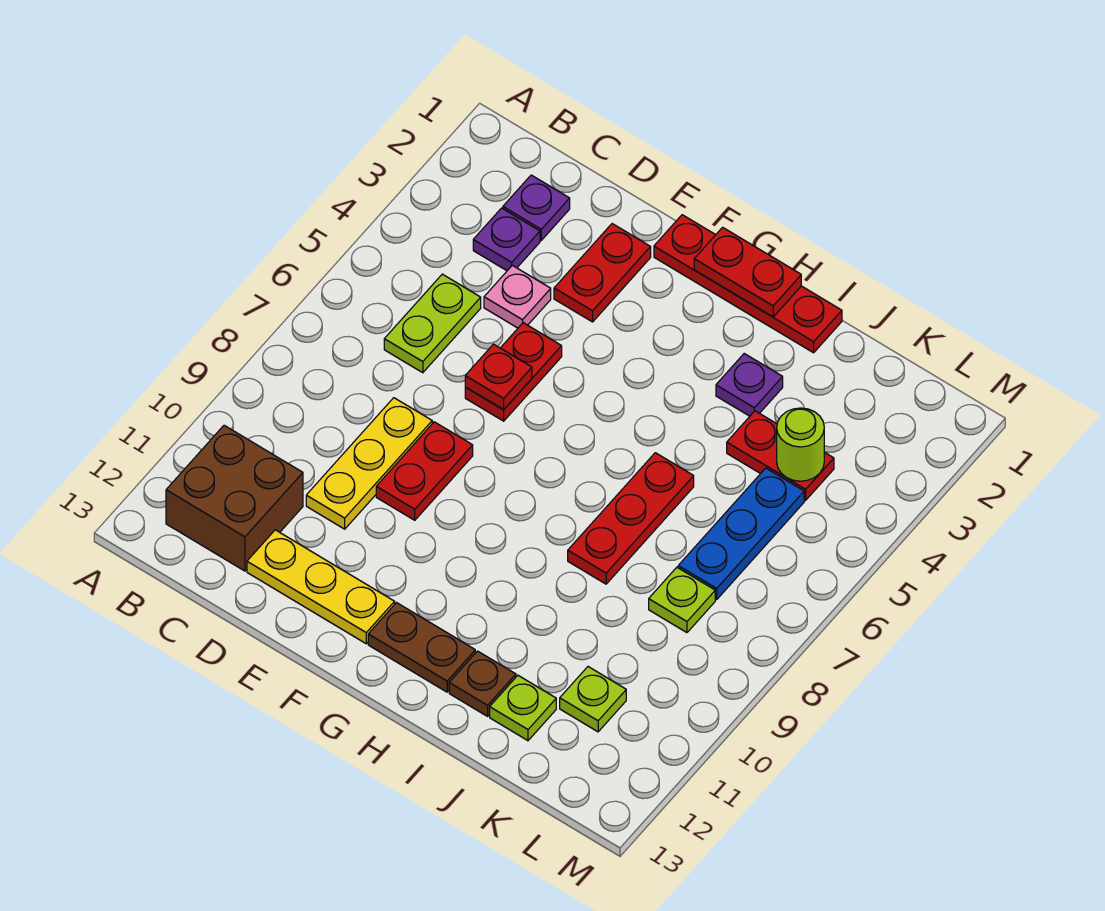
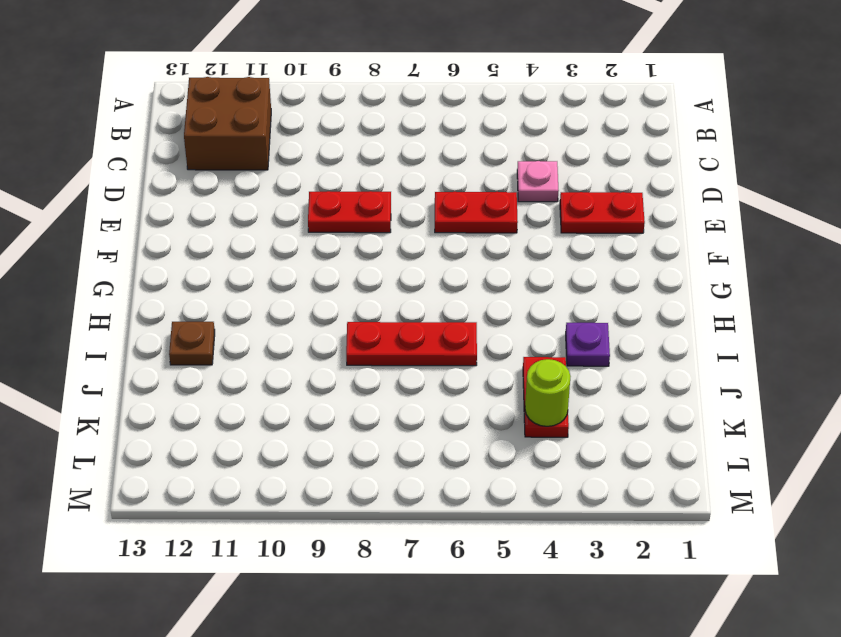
none -> purple plate C2 level 1
none -> purple plate C3 level 1
none -> lime plate C5:C6 level 1

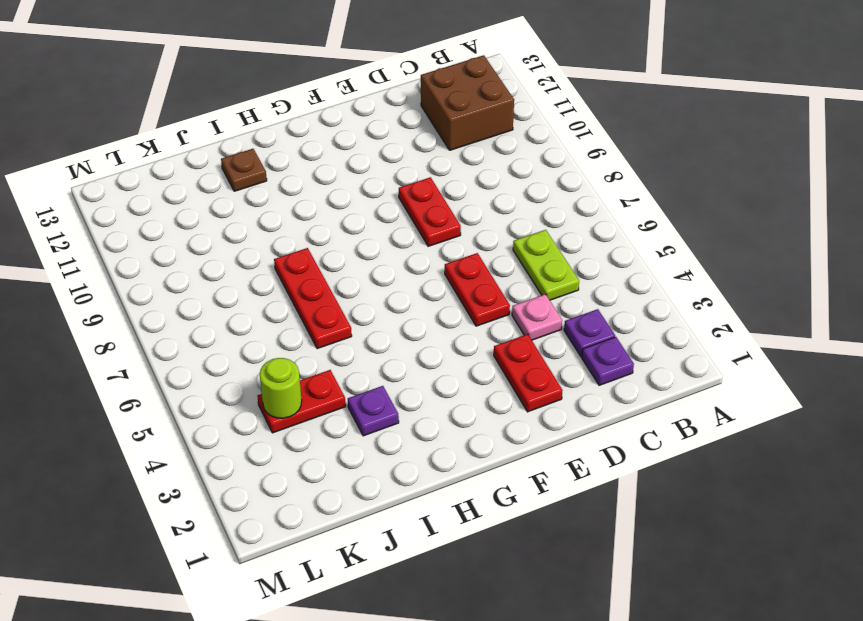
none -> yellow plate D8:D10 level 1
none -> yellow plate D12:F12 level 1
none -> red plate F1:I1 level 1

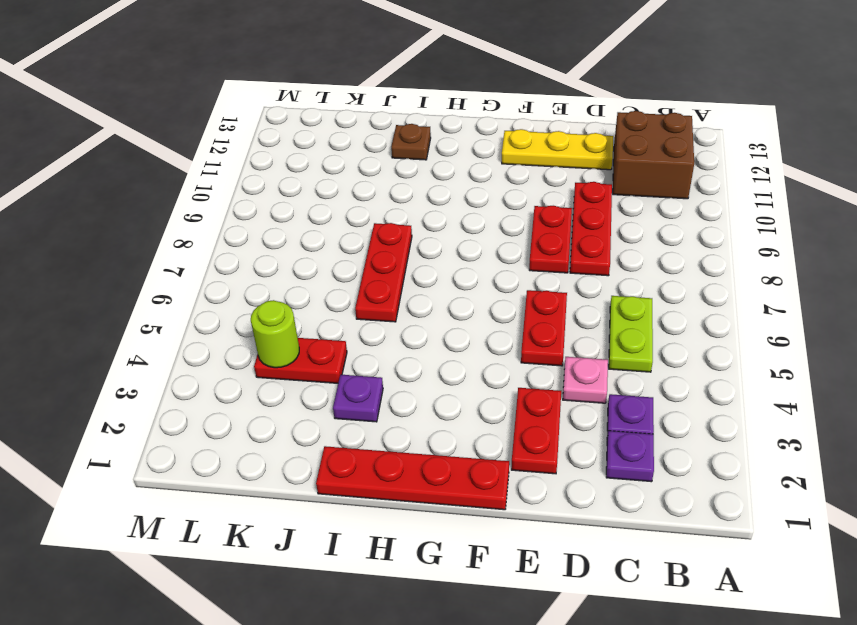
red plate D8:D10 level 1 -> yellow plate D8:D10 level 1
none -> brown plate G12:H12 level 1
none -> lime plate J12 level 1
none -> blue plate K5:K7 level 1

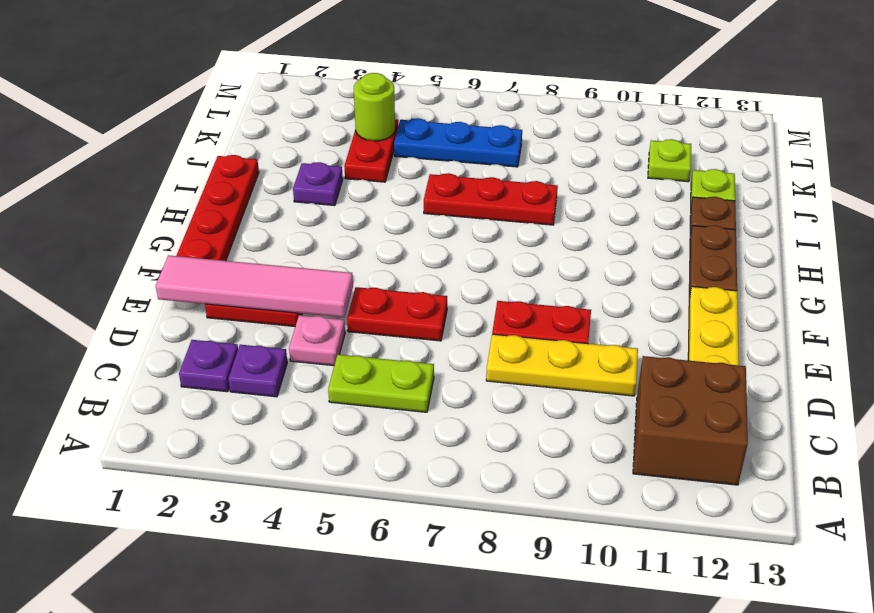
pink tile E1:E4 level 2 -> none
none -> lime plate K8 level 1
none -> red plate E6 level 2
none -> red plate G1:H1 level 2

